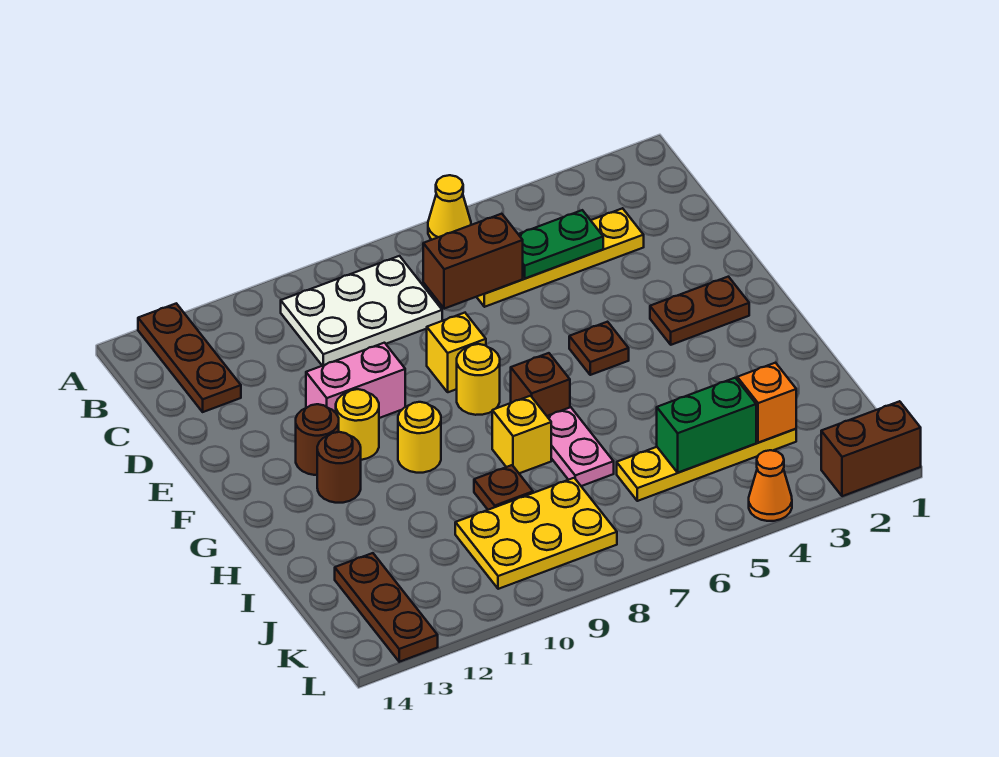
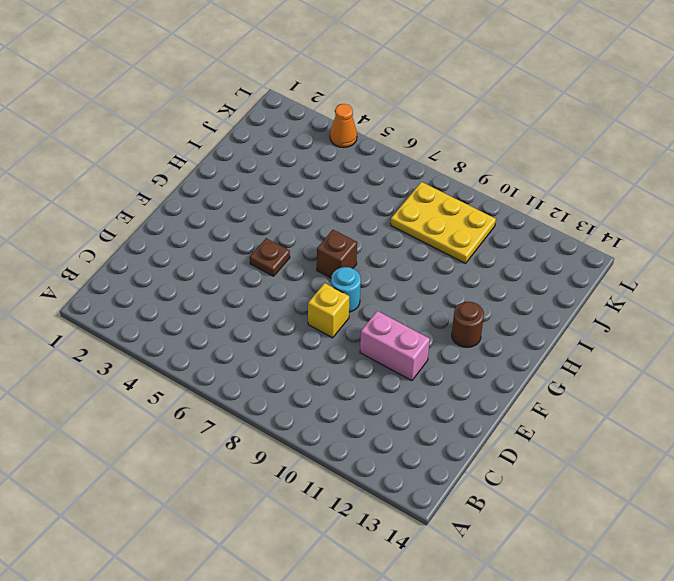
cyan round brick F8 level 1 -> yellow round brick F8 level 1
none -> yellow cone A6 level 1
none -> brown plate A13:C13 level 1
none -> white plate B8:C10 level 1

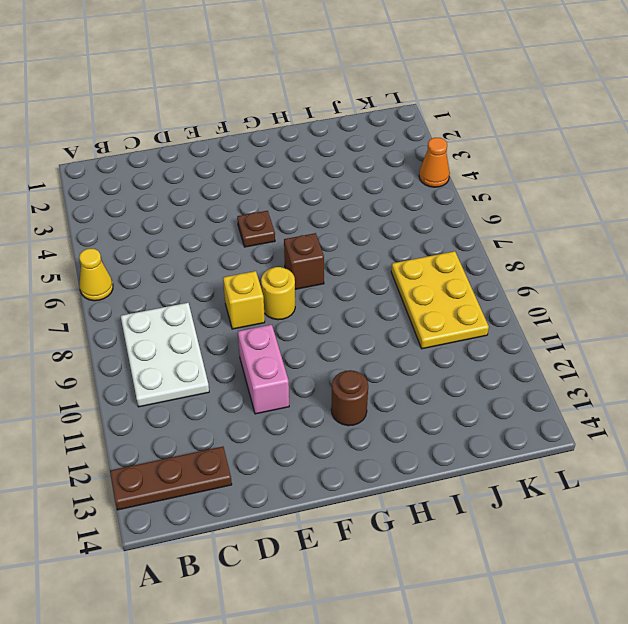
none -> yellow plate C3:C6 level 1
none -> brown plate F2:F3 level 1
none -> yellow round brick F11 level 1

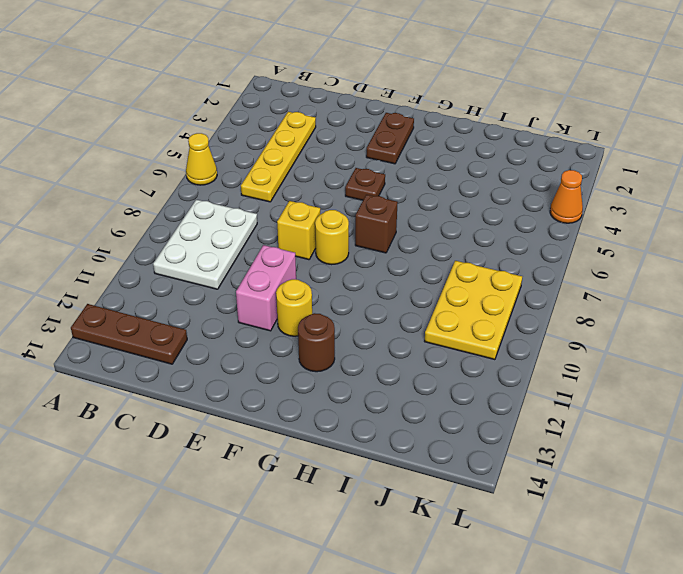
none -> brown round brick F12 level 1
none -> yellow round brick G10 level 1
none -> pink plate H7:I7 level 1

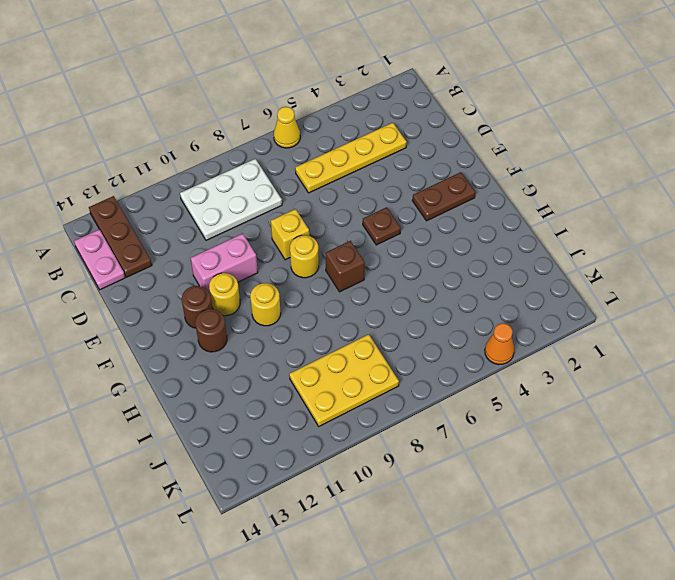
pink plate B14:C14 level 1 -> pink plate H7:I7 level 1
none -> yellow brick H8 level 1
none -> brown plate I9 level 1
none -> yellow plate J3:J6 level 1

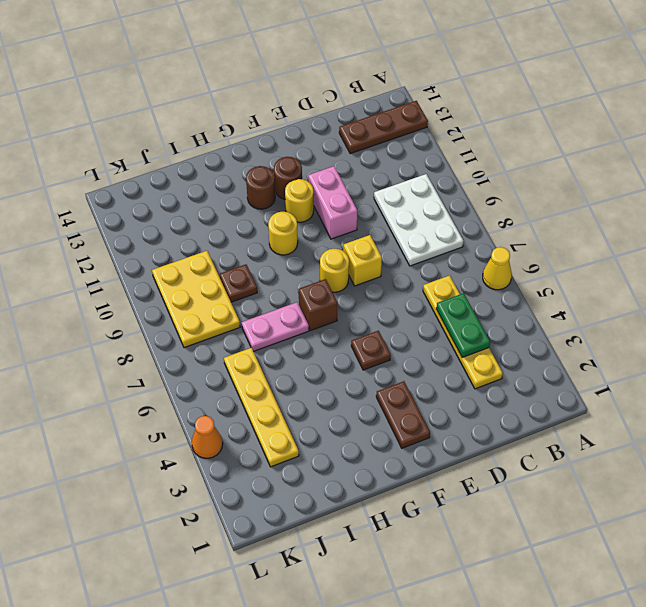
none -> yellow brick H8 level 1
none -> brown plate J13:L13 level 1
none -> brown brick L1:L2 level 1

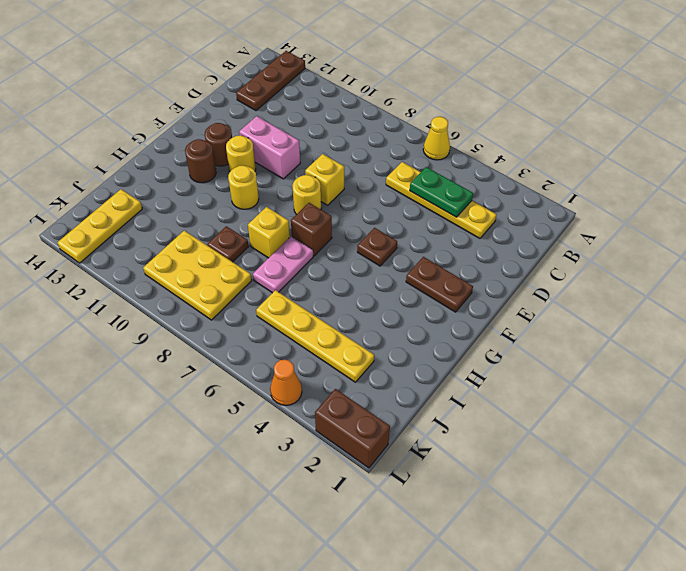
yellow plate J13:L13 level 1 -> brown plate J13:L13 level 1
none -> white plate B8:C10 level 1
none -> brown brick C6:C7 level 2
none -> orange brick J3 level 2

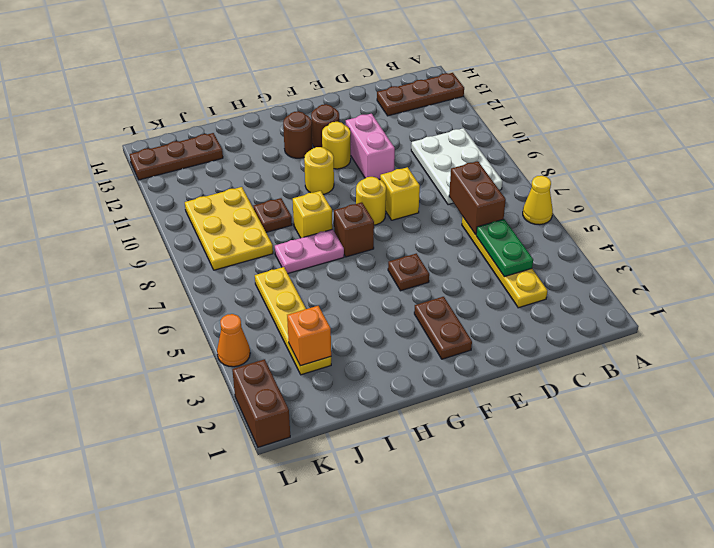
none -> green brick J4:J5 level 2

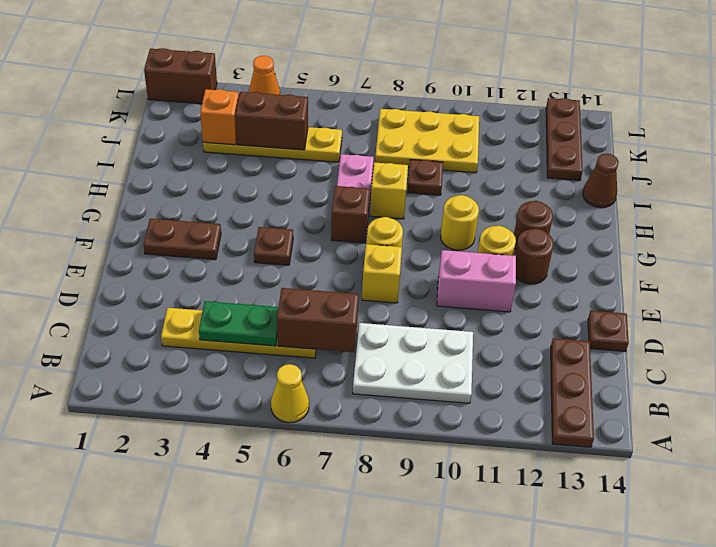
brown plate D14 level 1 -> none
brown cone I14 level 1 -> none
brown brick J4:J5 level 2 -> green brick J4:J5 level 2

